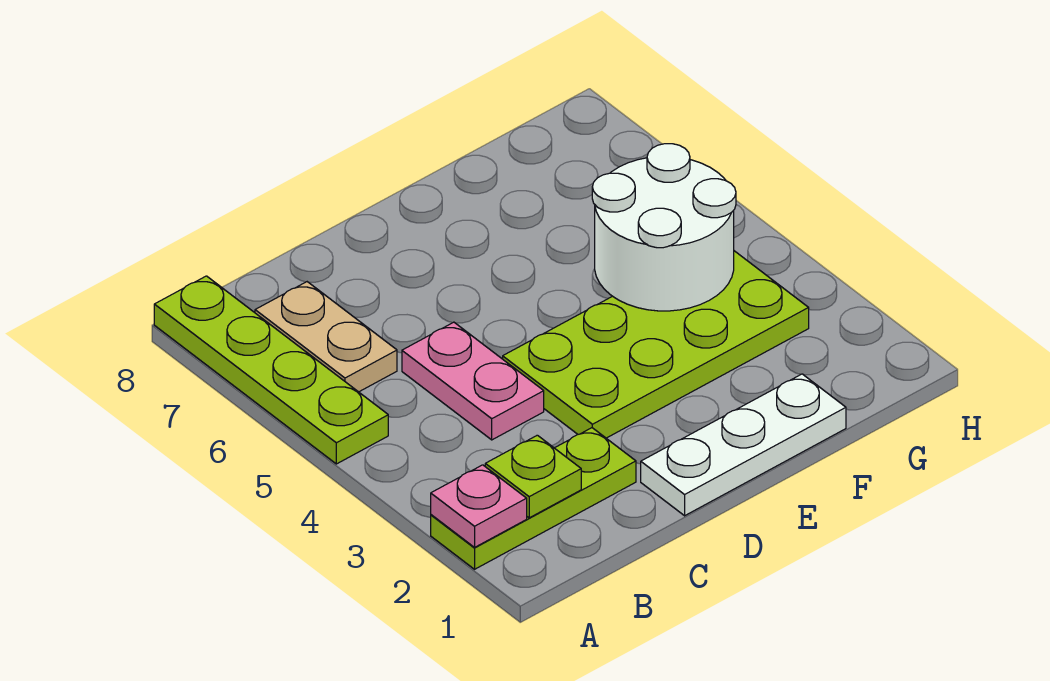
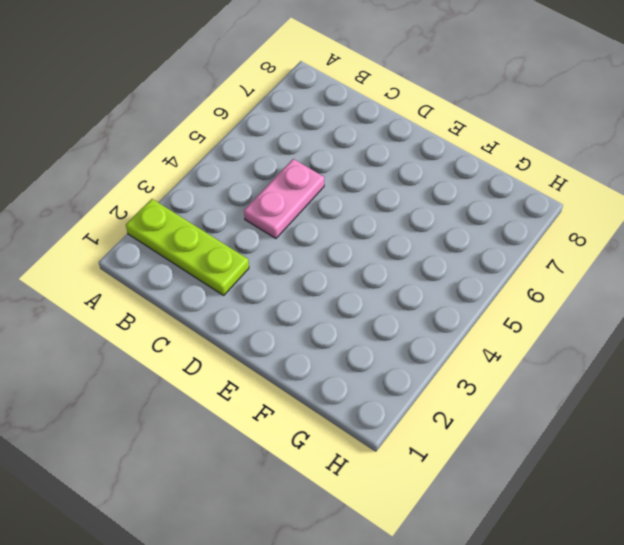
none -> lime plate A5:A8 level 1
none -> tan plate B6:B7 level 1

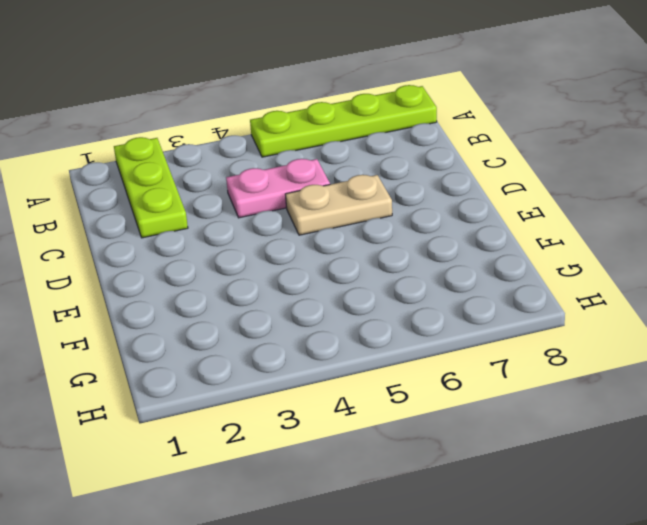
tan plate D5:D6 level 1 -> tan plate B6:B7 level 1
none -> white plate D1:F1 level 1
none -> lime plate D3:G4 level 1

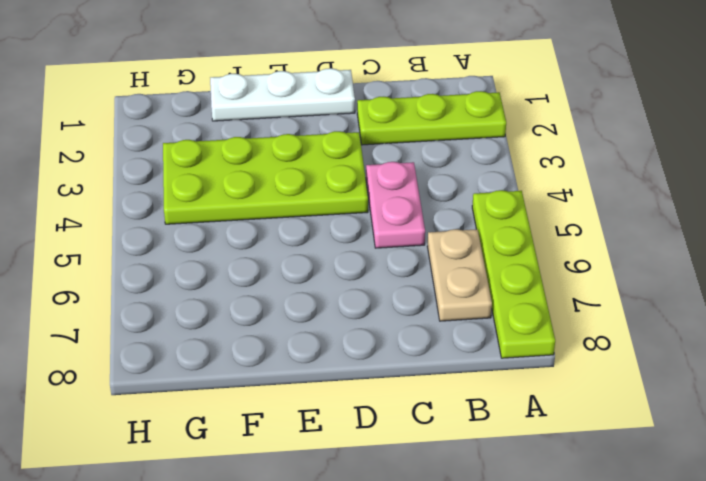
none -> pink plate A2 level 2
none -> lime plate B2 level 2

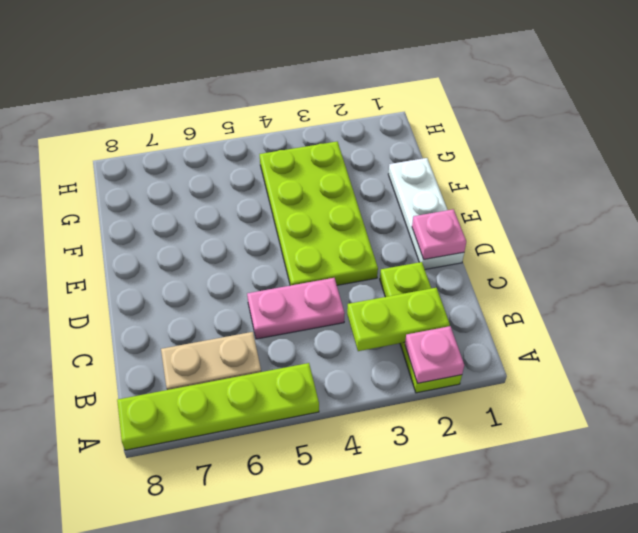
lime plate B2:B3 level 2 -> lime plate B2 level 2
pink plate D1 level 2 -> none
none -> white round brick F4:G5 level 2

